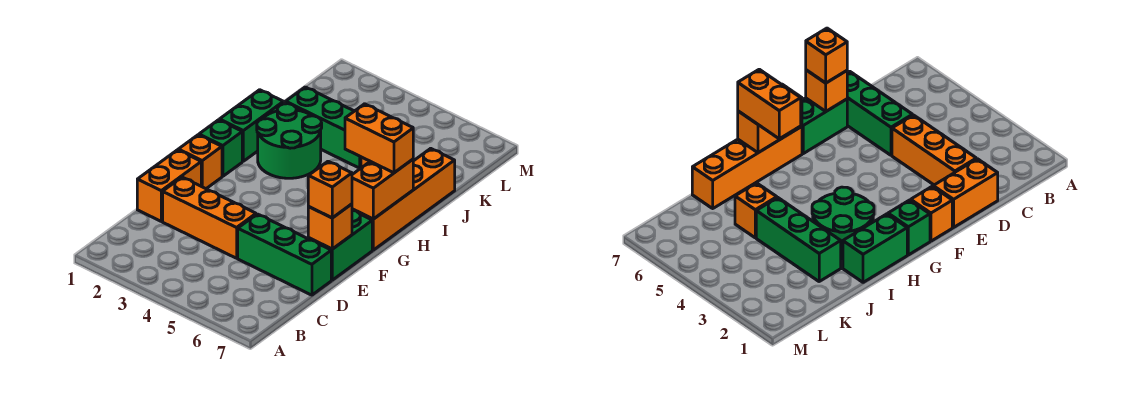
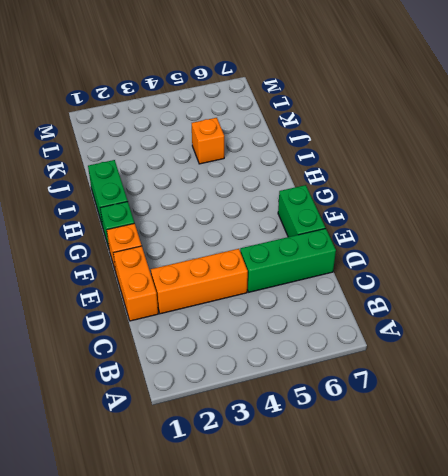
none -> orange brick G7:J7 level 1
none -> green round brick H2:I3 level 1
none -> green brick J2:J4 level 1

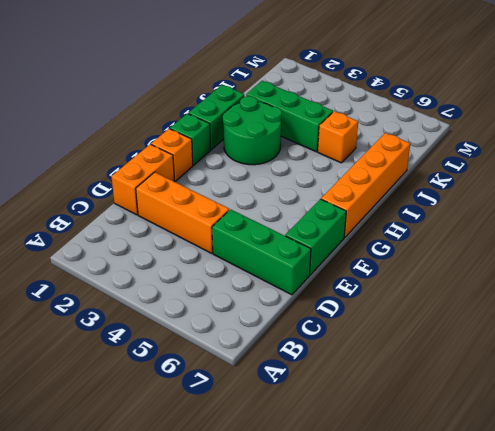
none -> orange brick E7 level 2
none -> orange brick G7:H7 level 2
none -> orange brick E7 level 3

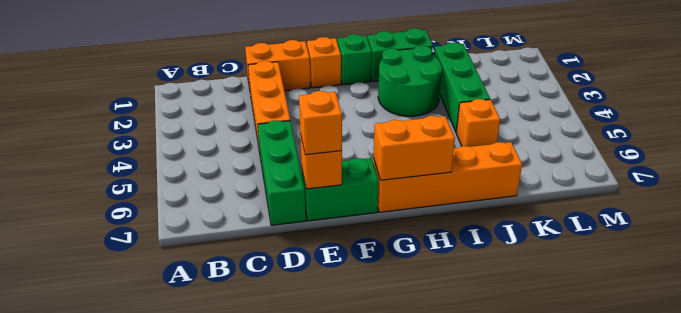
none -> orange brick H6:H7 level 3

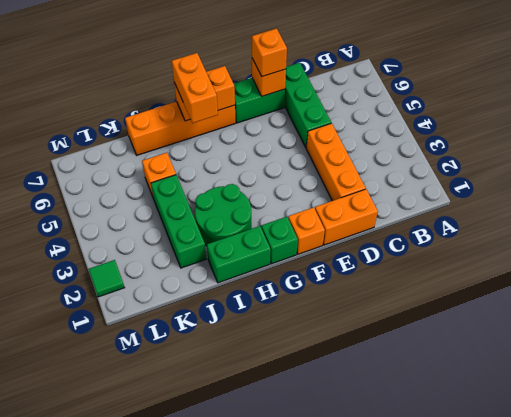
green tile M2 level 1 -> none

